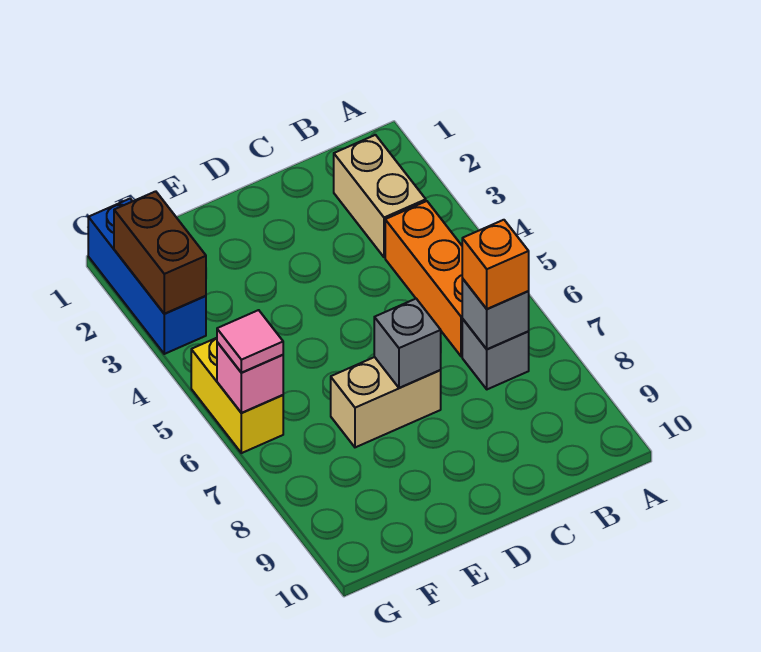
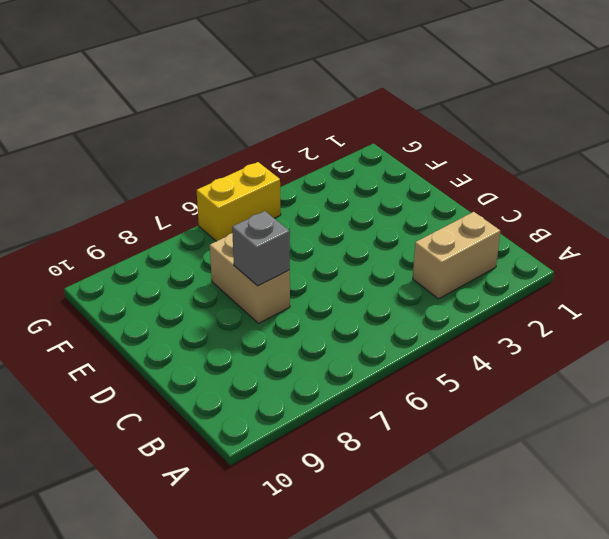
none -> orange brick B4:B6 level 1
none -> grey brick B7 level 1
none -> blue brick G1:G3 level 1

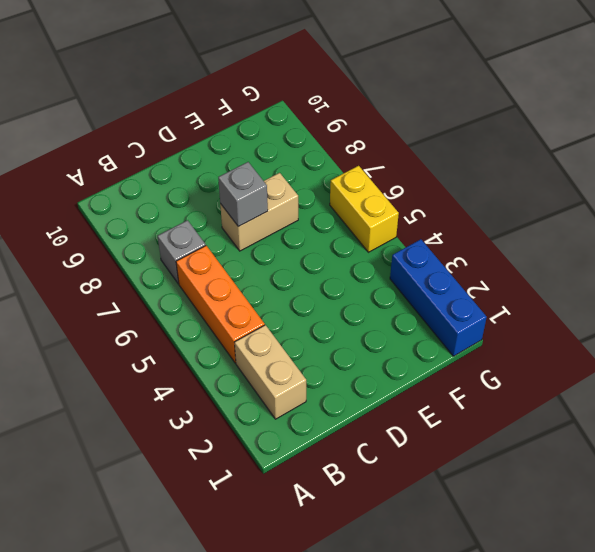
none -> grey brick B7 level 2
none -> brown brick G2:G3 level 2
none -> pink brick G6 level 2

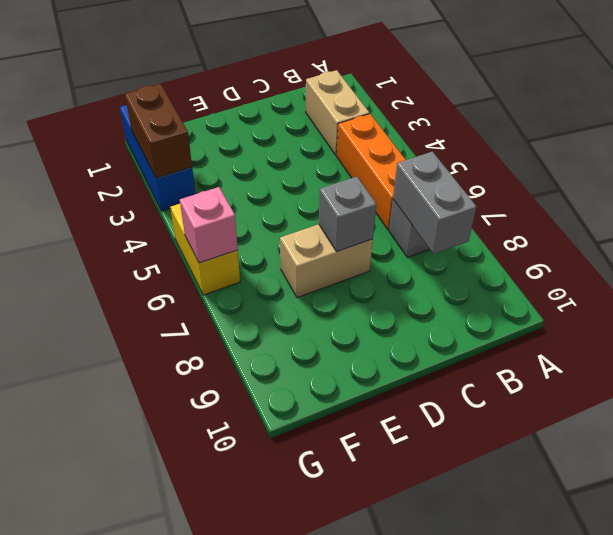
grey brick B7:B8 level 2 -> grey brick B7 level 2
none -> orange brick B7 level 3
none -> pink tile G6 level 3

